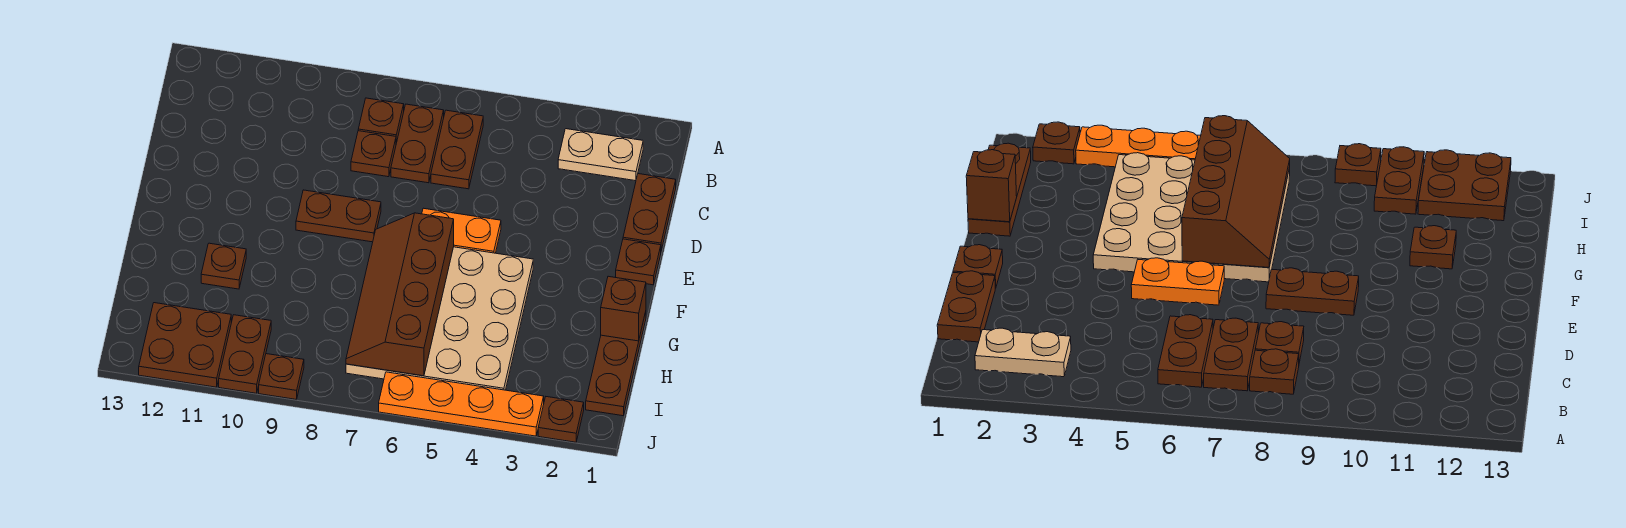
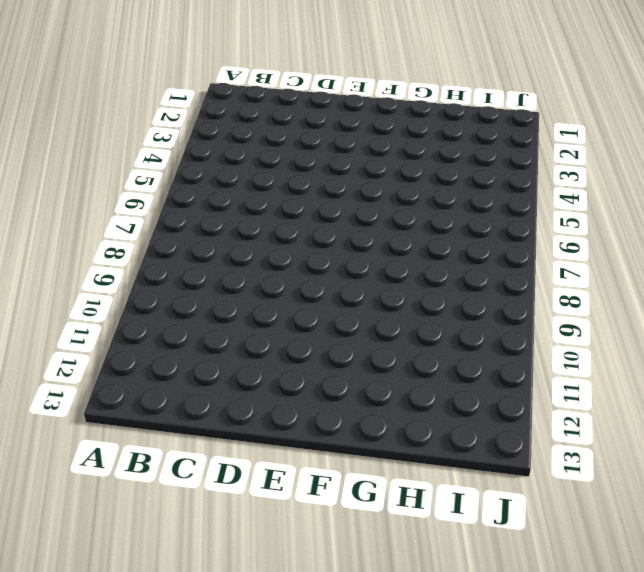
none -> tan plate B2:B3 level 1
none -> brown plate B6:C6 level 1
none -> brown plate B7:C7 level 1

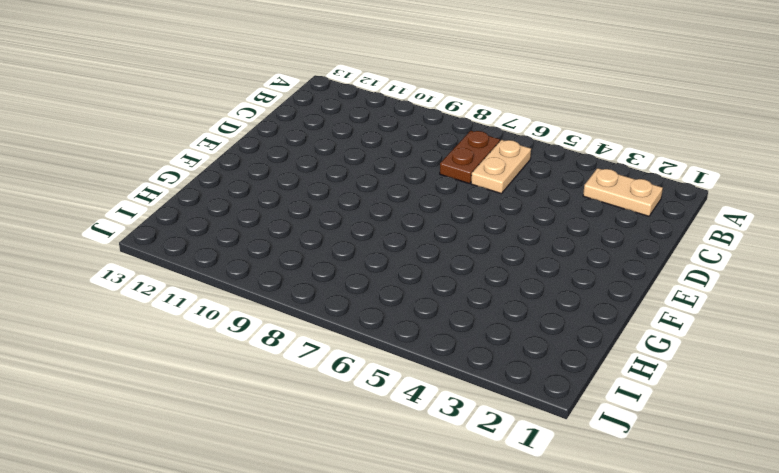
tan plate B6:C6 level 1 -> brown plate B6:C6 level 1
none -> brown plate B8 level 1
none -> brown plate C1:D1 level 1
none -> brown plate C8 level 1

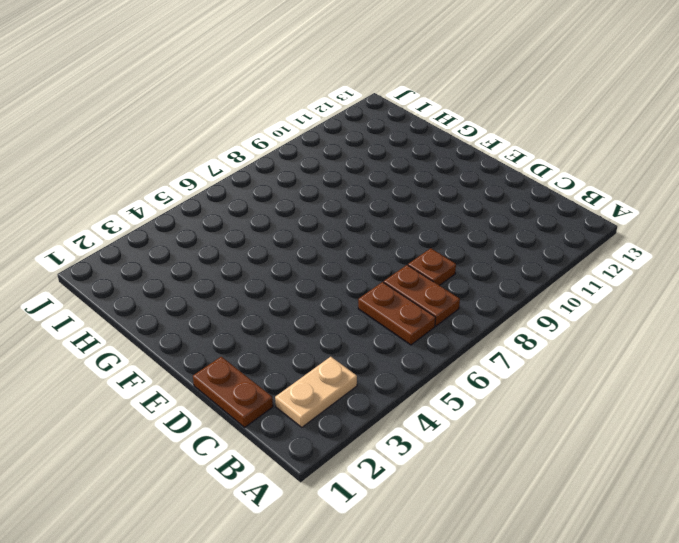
none -> brown plate B8 level 1
none -> brown plate E1 level 1
none -> orange plate E5:E6 level 1

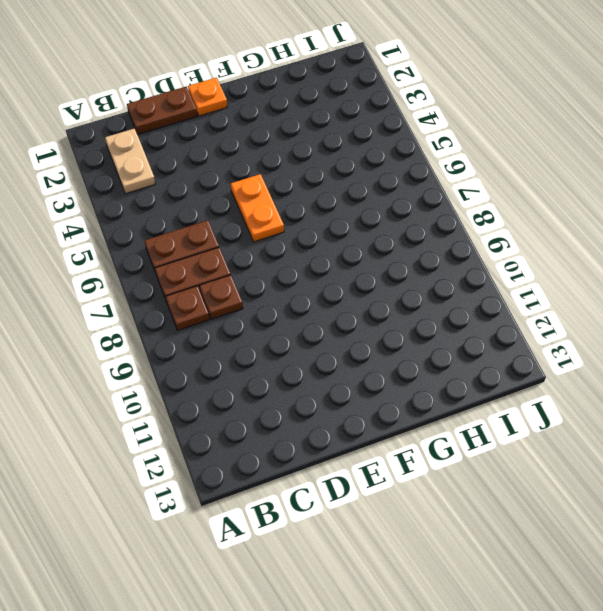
orange plate E1 level 1 -> brown plate E1 level 1
none -> brown plate E8:E9 level 1
none -> tan plate F4:I7 level 1
none -> brown plate G1:I1 level 1

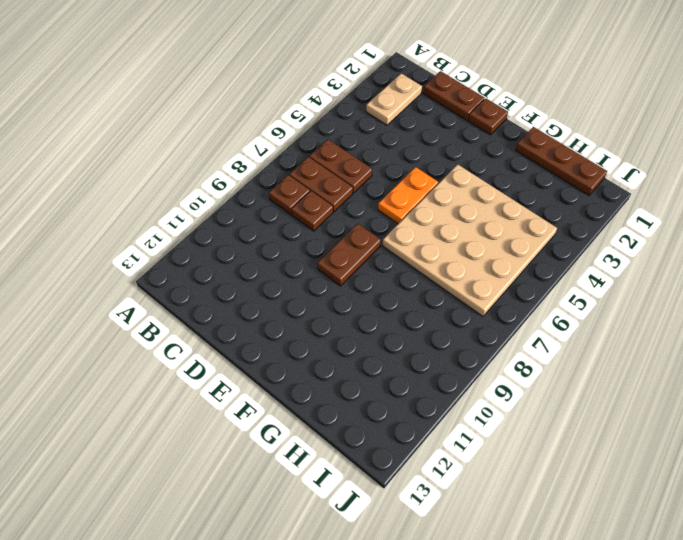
none -> brown plate G11 level 1
none -> brown plate I10:J10 level 1
none -> brown plate I11:J12 level 1

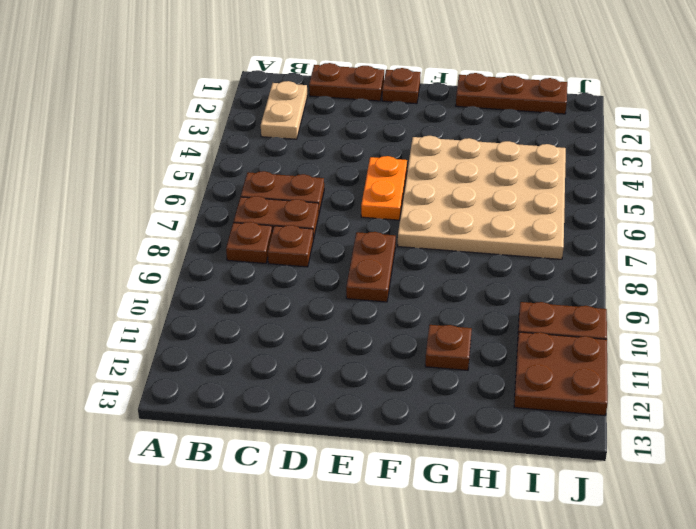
none -> brown plate J2 level 1
none -> orange plate J3:J6 level 1
none -> brown plate J9 level 1

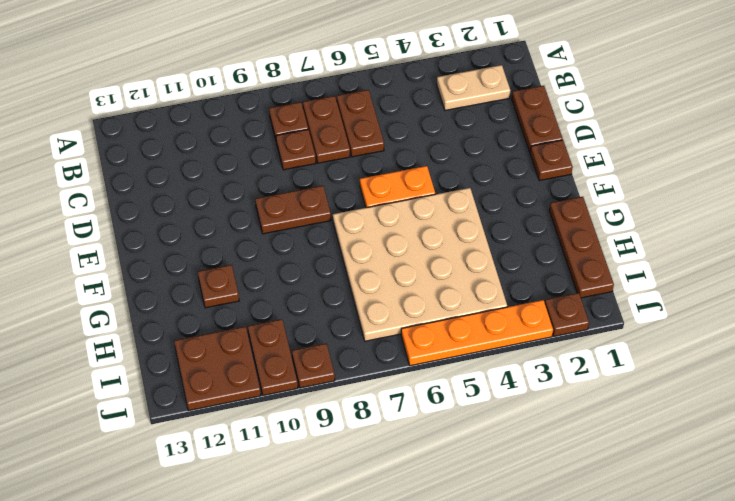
none -> brown slope F6:I7 level 2 top 6
none -> brown brick G1 level 2

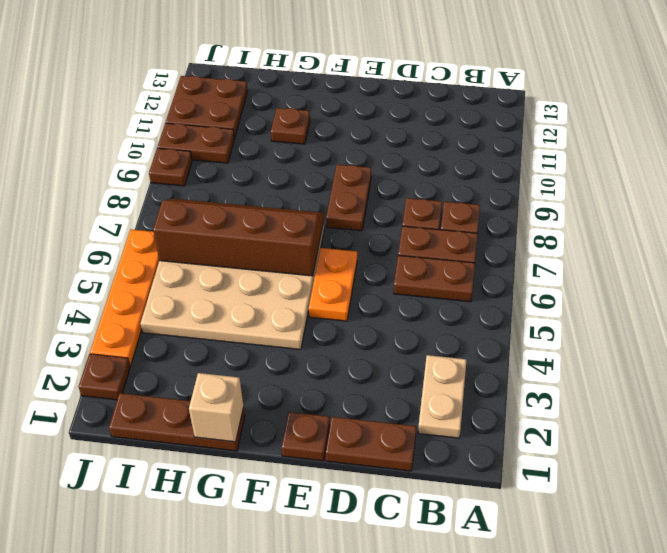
tan brick G1 level 2 -> brown brick G1 level 2

